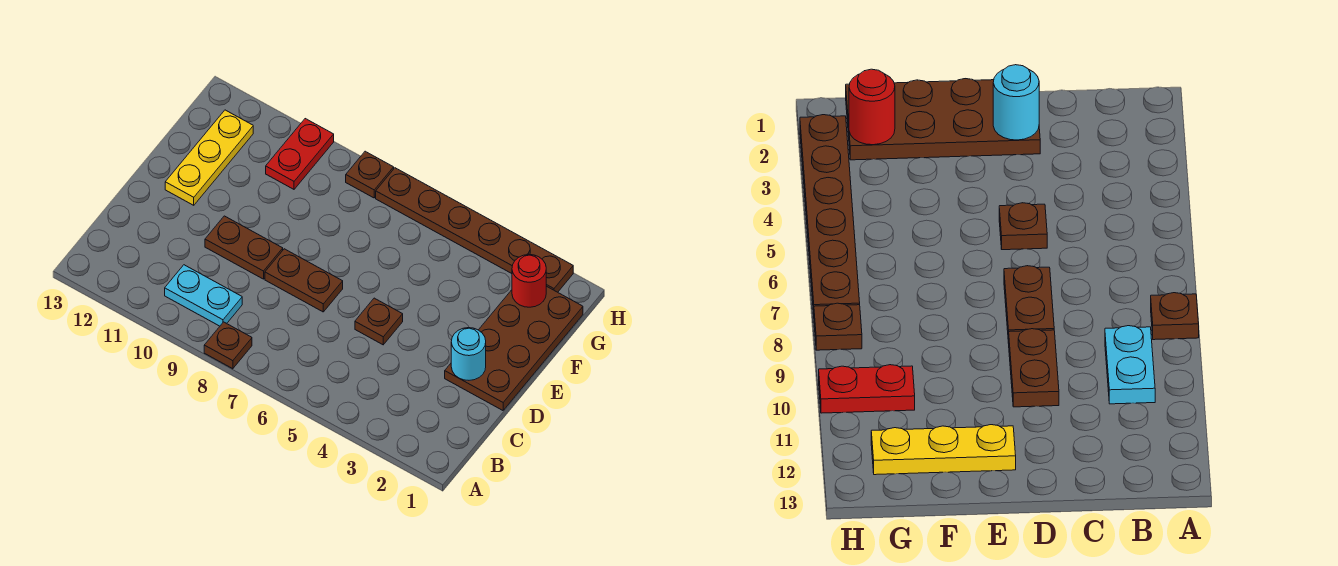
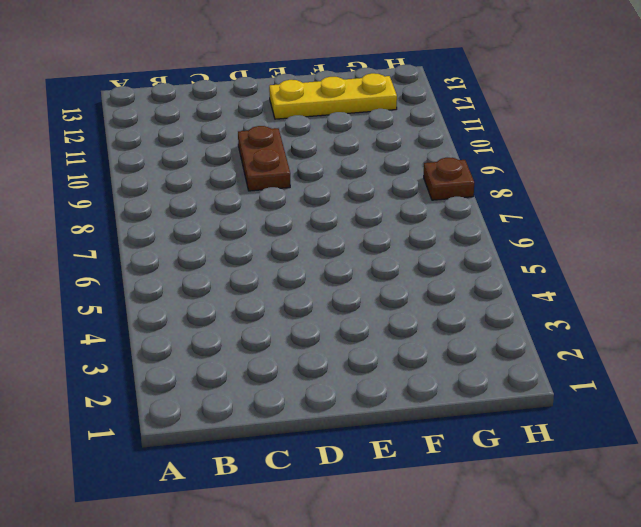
none -> brown plate A8 level 1
none -> cyan plate B9:B10 level 1
none -> brown plate D1:G2 level 1

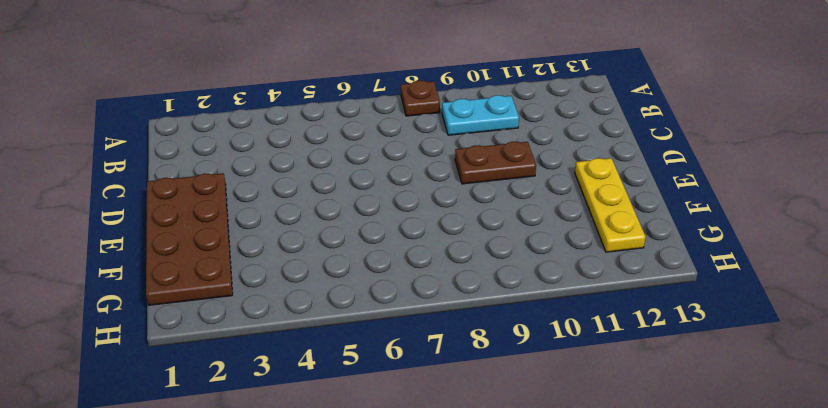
none -> brown plate D5 level 1
none -> brown plate D7:D8 level 1
none -> red plate G10:H10 level 1

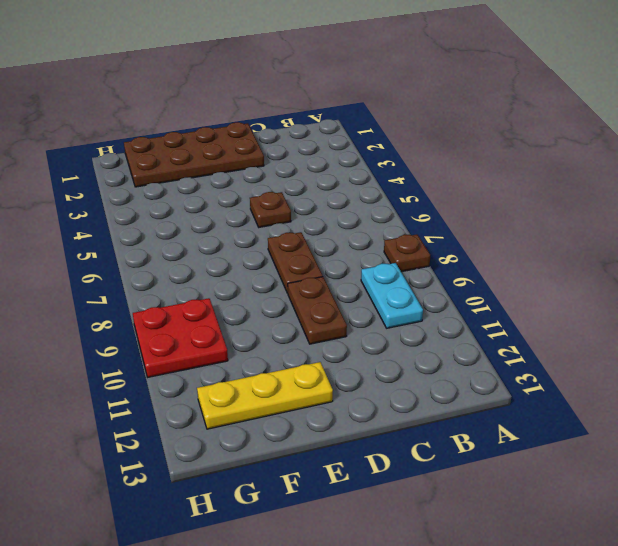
red plate G9:H10 level 1 -> red plate G10:H10 level 1
none -> brown plate H2:H7 level 1
none -> brown plate H8 level 1
none -> cyan round brick D2 level 2

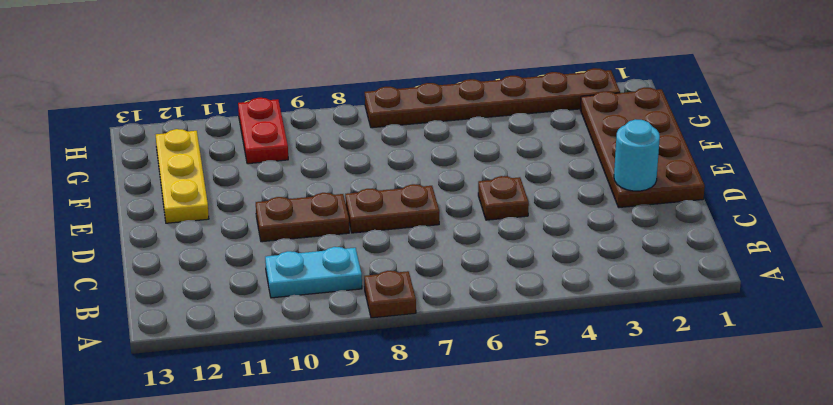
none -> brown plate H8 level 1
none -> red round brick G2 level 2

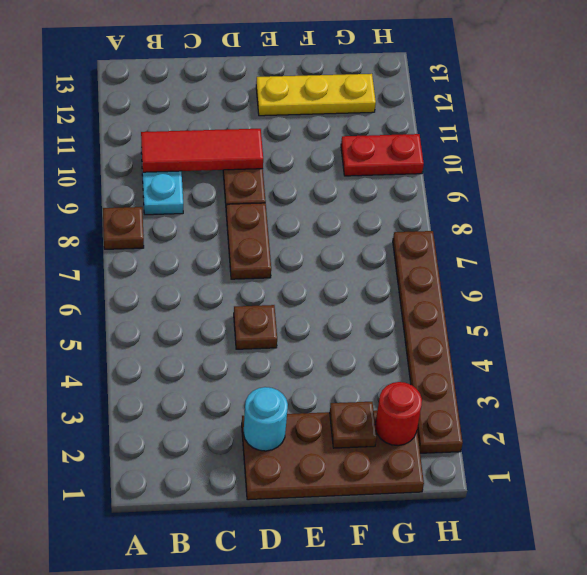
red tile B10:D10 level 2 -> none
brown plate F2 level 2 -> brown plate H8 level 1

